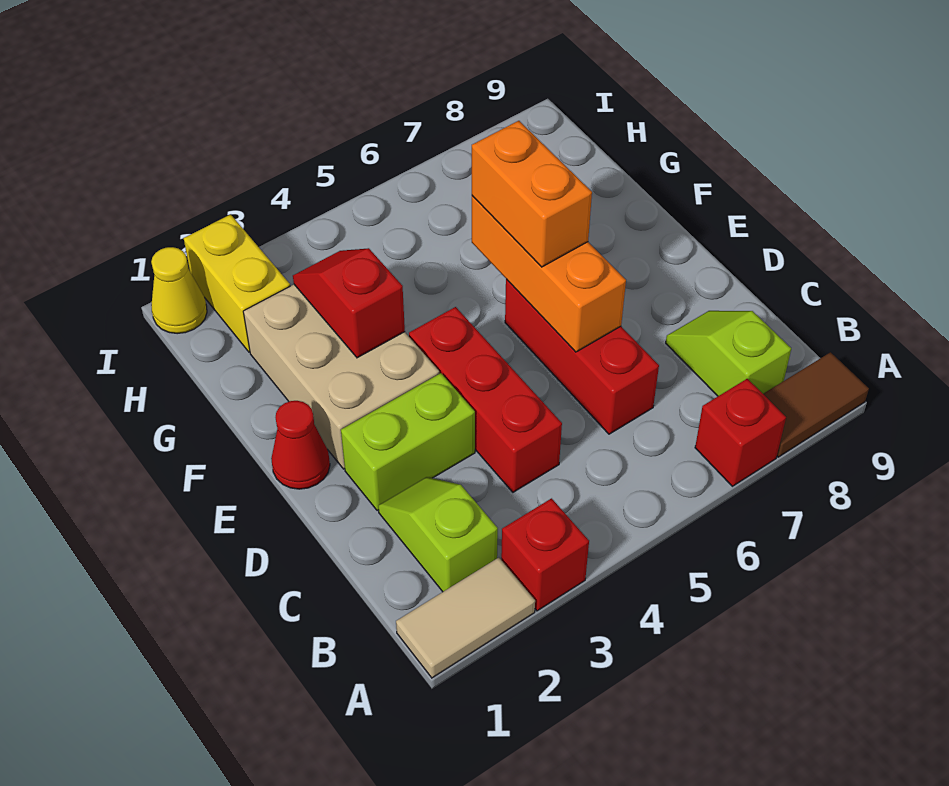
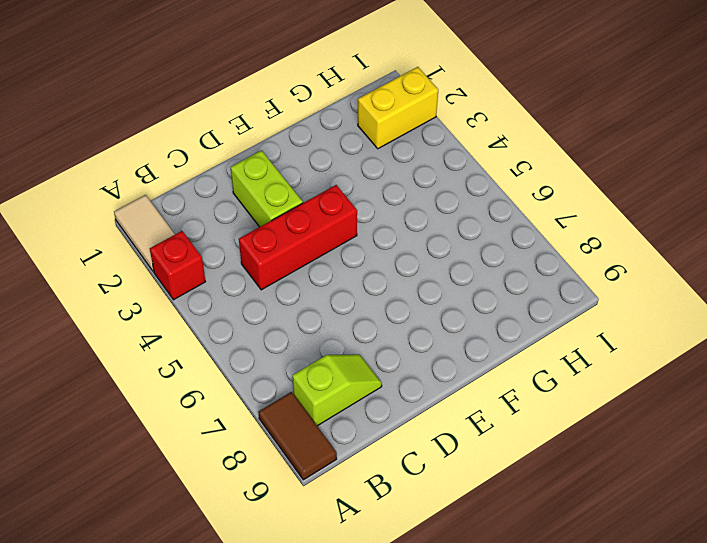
none -> red brick A7 level 1
none -> lime slope B2:C2 level 1 top B
none -> red brick C6:E6 level 1

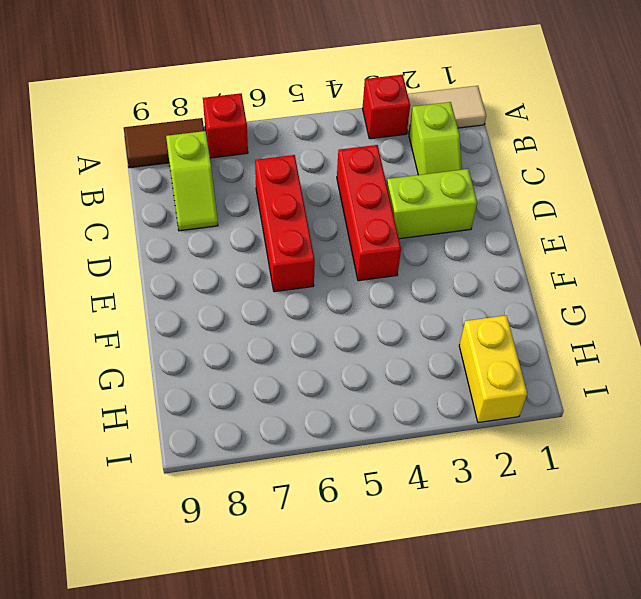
none -> red cone E1 level 1
none -> tan brick E2:G3 level 1
none -> yellow cone I1 level 1

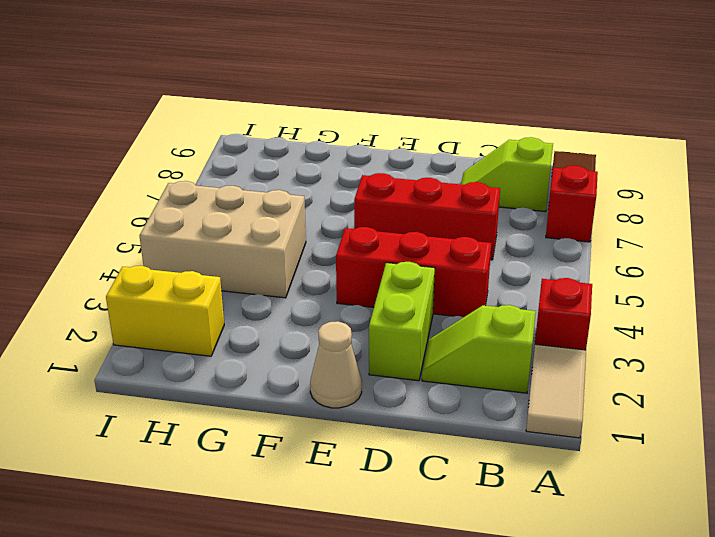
tan cone E1 level 1 -> red cone E1 level 1
tan brick G4:I5 level 1 -> tan brick E2:G3 level 1
none -> yellow cone I1 level 1
none -> orange brick D6:F6 level 2
none -> red slope F3:G3 level 2 top F

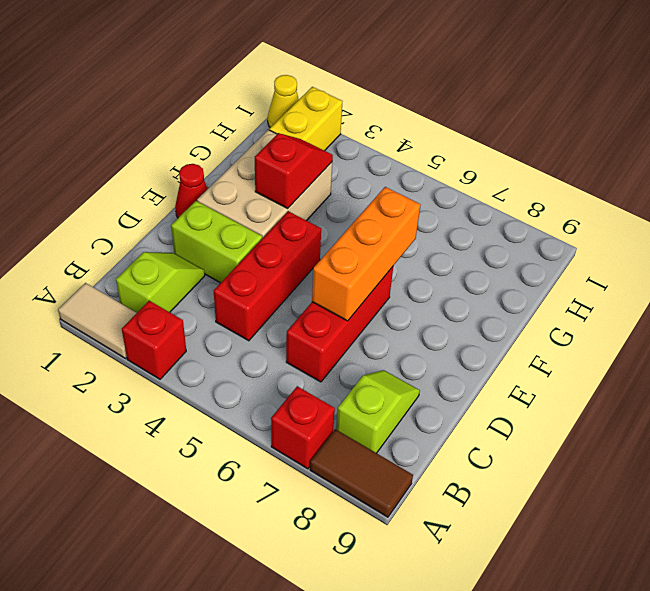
none -> orange brick E6:F6 level 3

